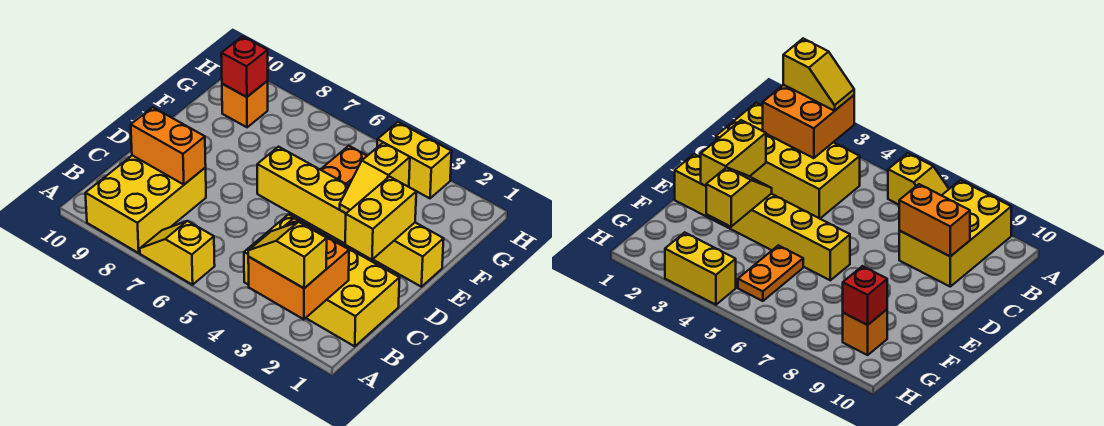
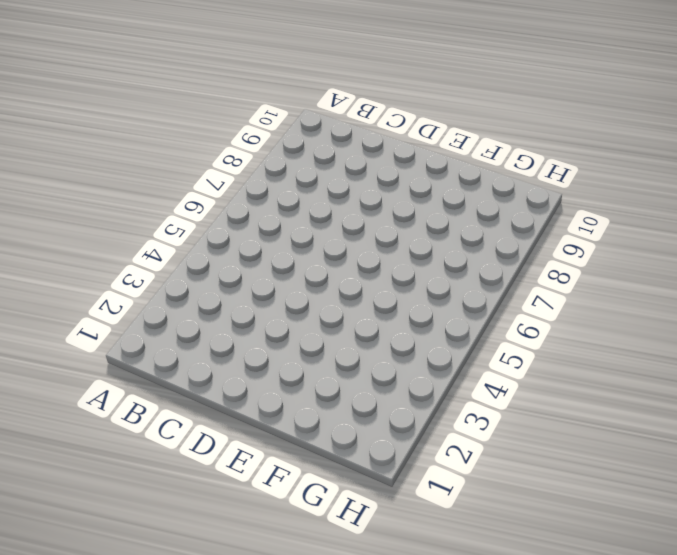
none -> yellow slope A6:A7 level 1 top 6
none -> yellow brick A8:C9 level 1
none -> yellow brick B1:C4 level 1

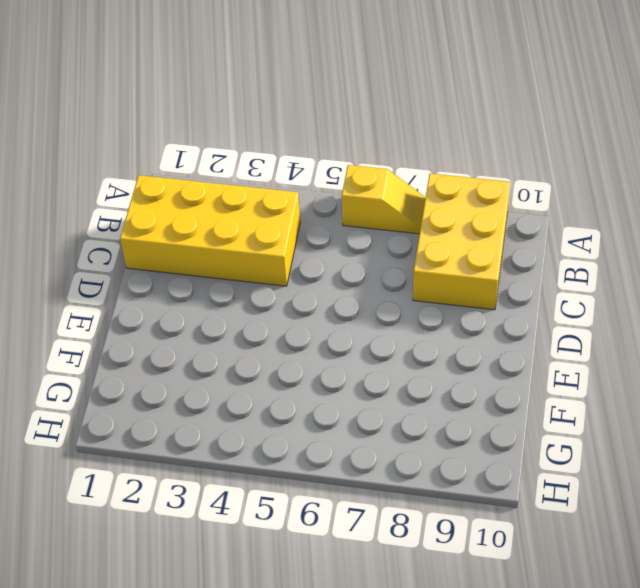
none -> yellow brick E1:E6 level 1
none -> orange plate F5:G5 level 1
none -> orange brick G9 level 1

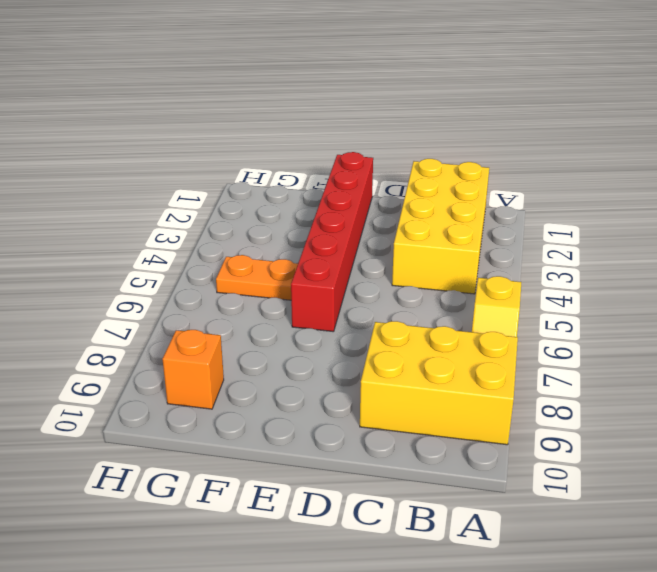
red brick E1:E6 level 1 -> yellow brick E1:E6 level 1
none -> yellow brick H3:H4 level 1
none -> orange brick A2:B3 level 2
none -> orange brick C8:C9 level 2

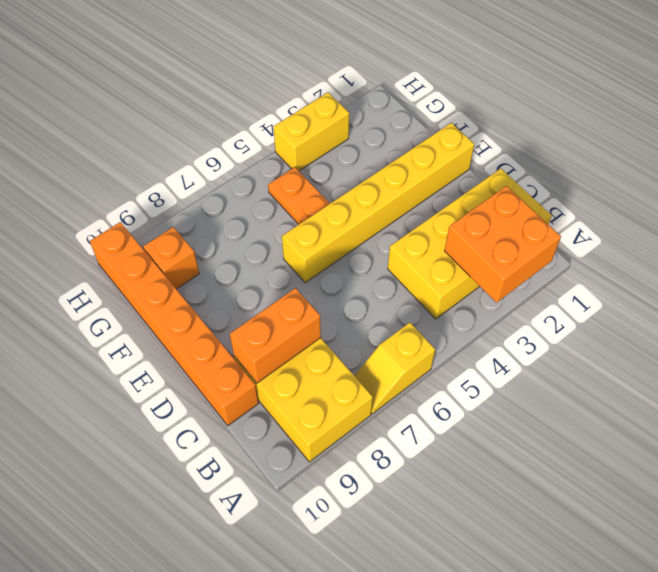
orange brick C10:H10 level 1 -> none
none -> yellow brick D2:E2 level 2
none -> yellow slope E3:F3 level 2 top F
none -> red brick G9 level 2

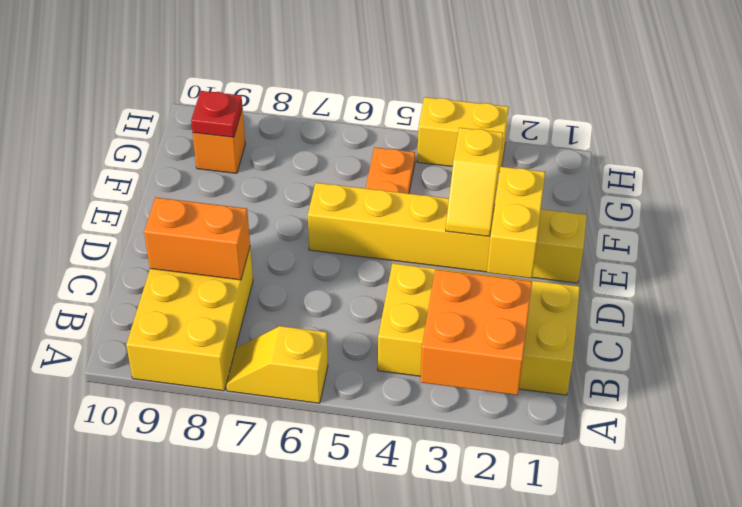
red plate G9 level 2 -> red brick G9 level 2
none -> yellow slope A2:A3 level 3 top 2

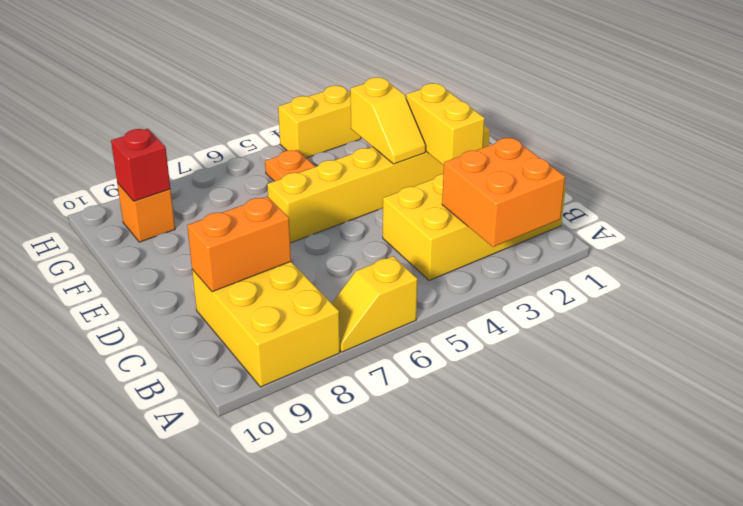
none -> yellow slope A2:A3 level 3 top 2

